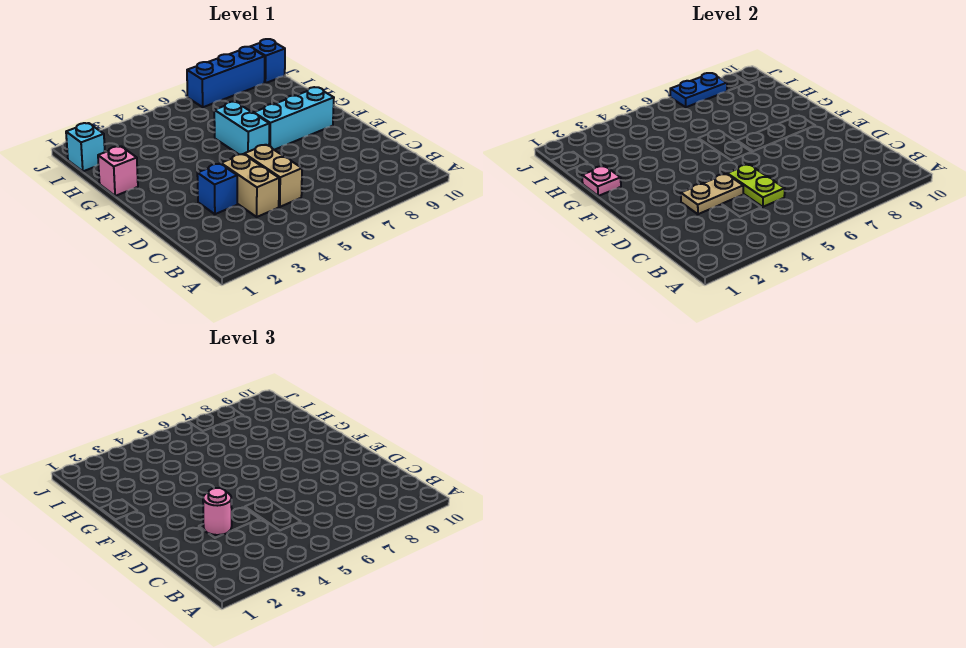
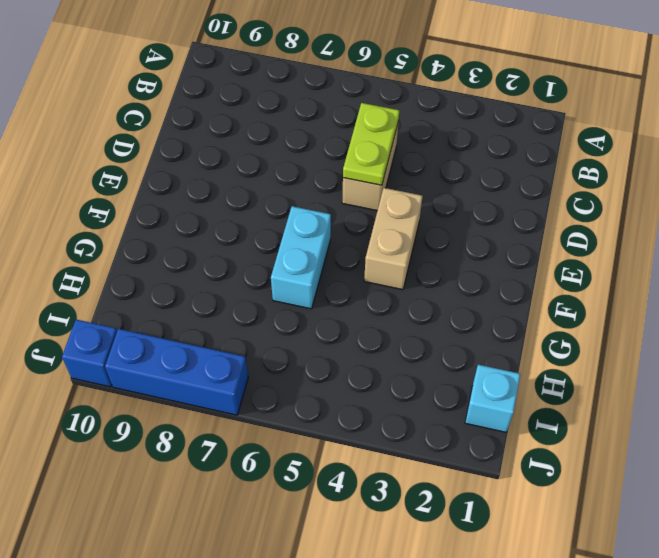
tan brick E4:F4 level 1 -> tan brick C4:D4 level 1
none -> blue brick D3 level 1
none -> cyan brick F7:F9 level 1
none -> pink brick G1 level 1

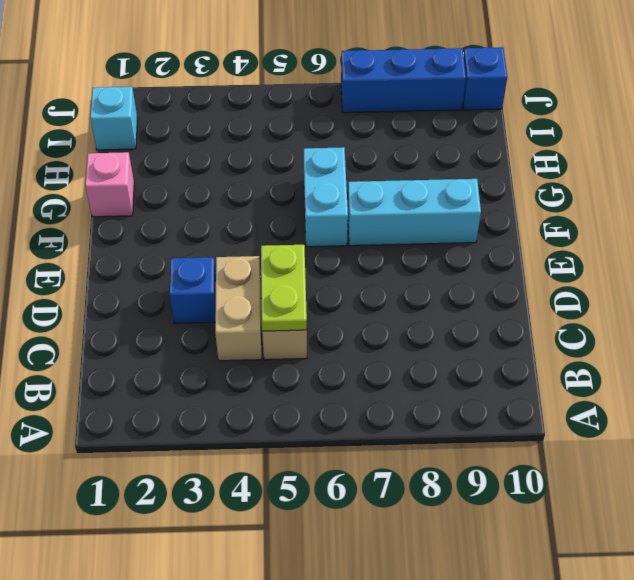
none -> tan plate D3:D4 level 2
none -> pink plate G1 level 2
none -> blue plate J7:J8 level 2

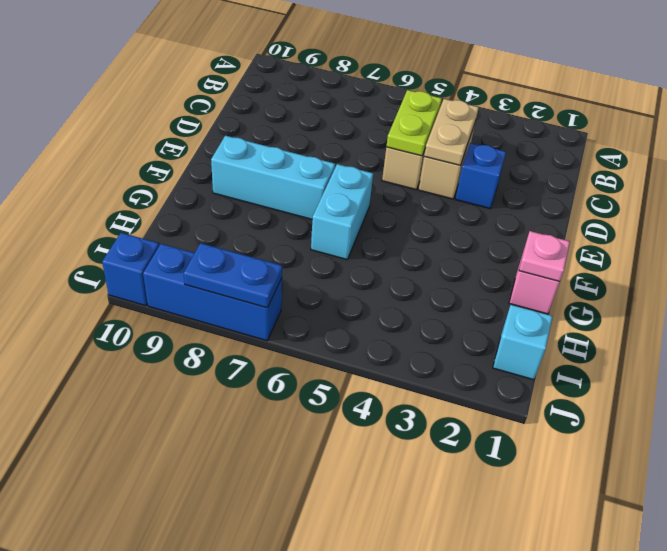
tan plate C4:D4 level 2 -> tan plate D3:D4 level 2
none -> pink round brick D3 level 3

